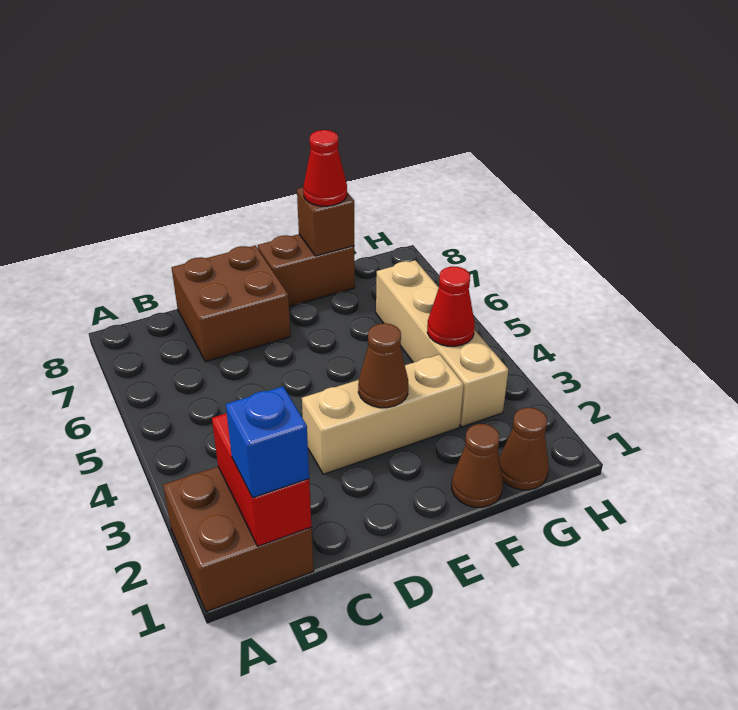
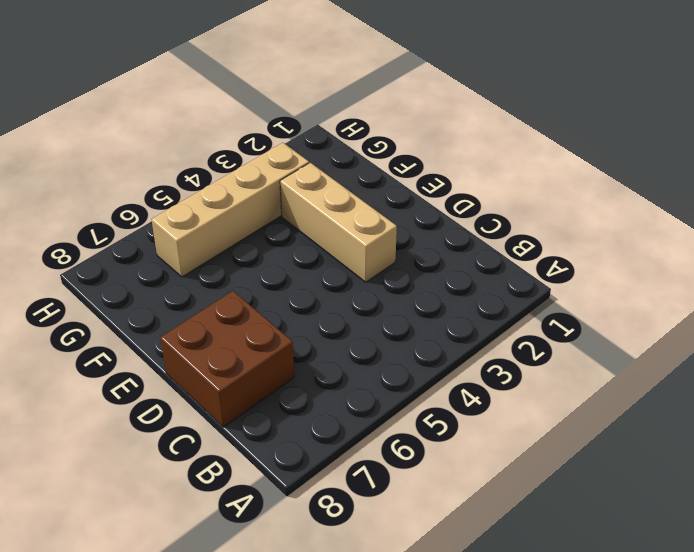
none -> brown brick A1:B2 level 1
none -> brown brick E8:F8 level 1
none -> brown cone F1 level 1

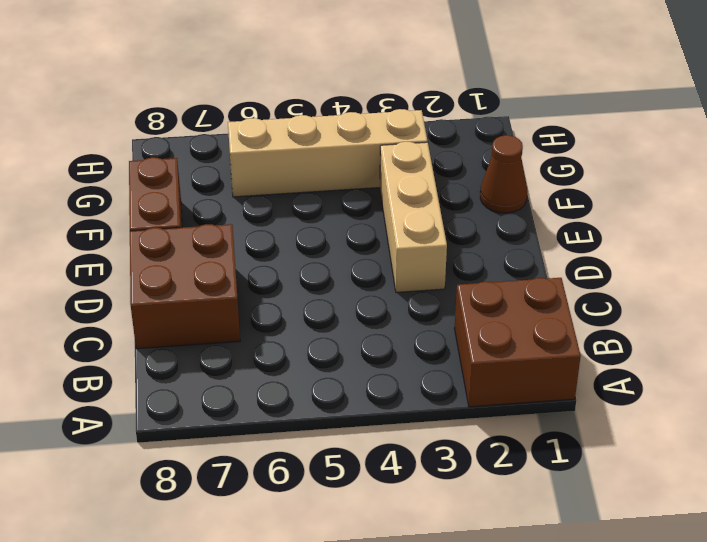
none -> brown cone G1 level 1
none -> red brick B1:B2 level 2
none -> brown cone E3 level 2

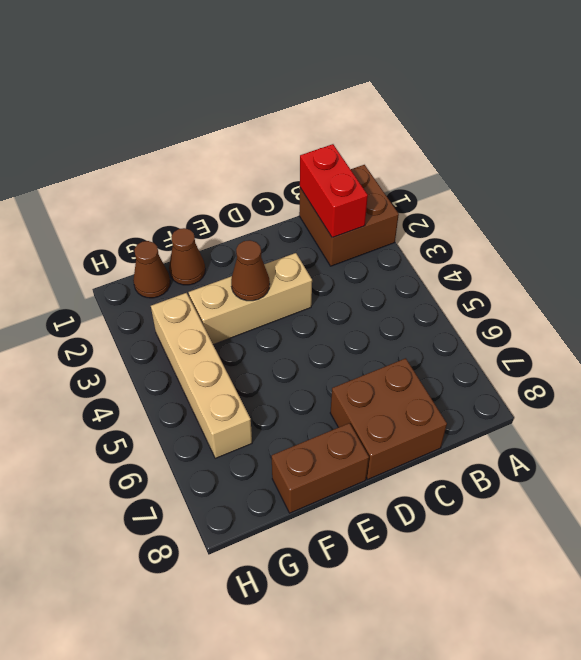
none -> brown brick F8 level 2
none -> red cone G4 level 2
none -> blue brick B1 level 3

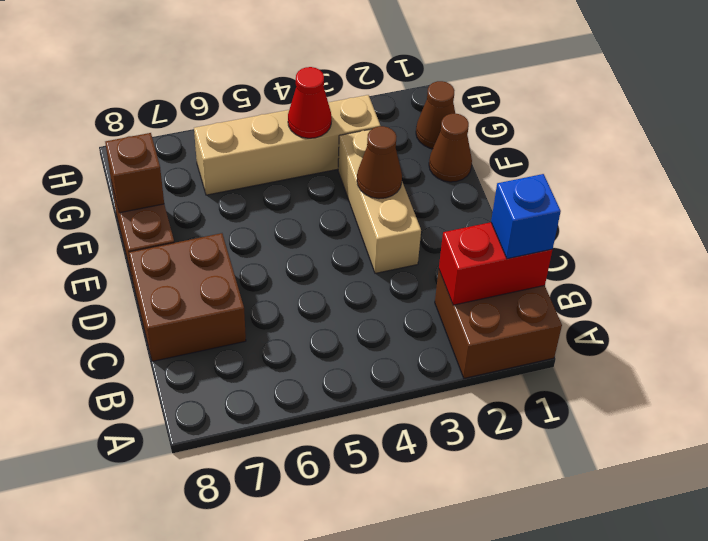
none -> red cone F8 level 3

